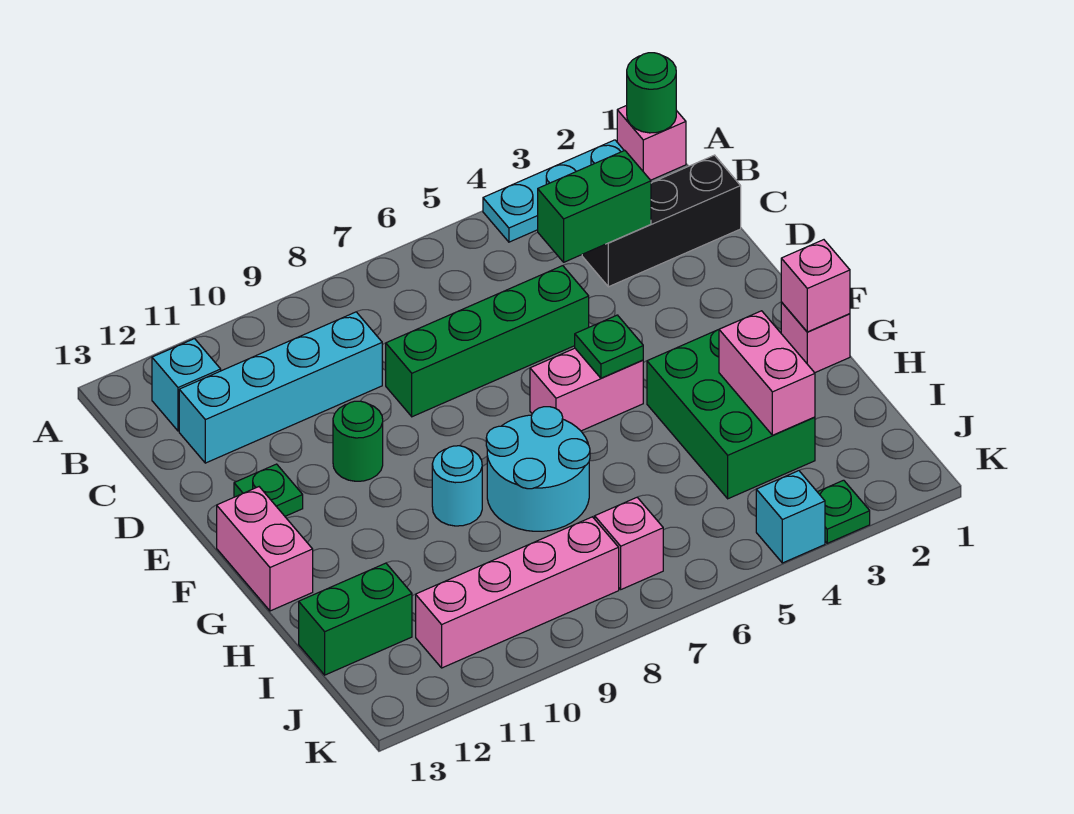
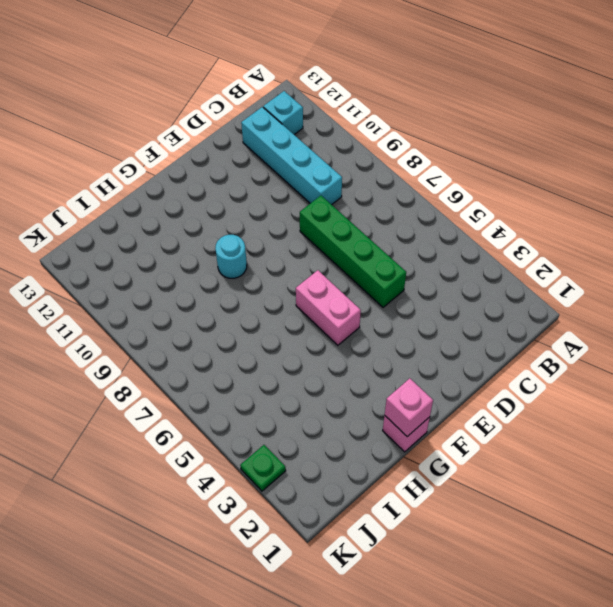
none -> pink brick A1 level 1
none -> cyan plate A2:A4 level 1
none -> black brick C1:C3 level 1

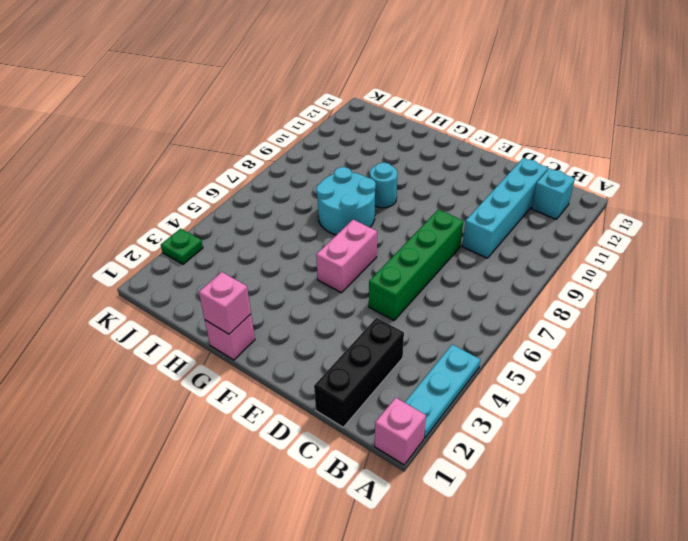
none -> green round brick E10 level 1
none -> green plate E12 level 1
none -> pink brick F13:G13 level 1

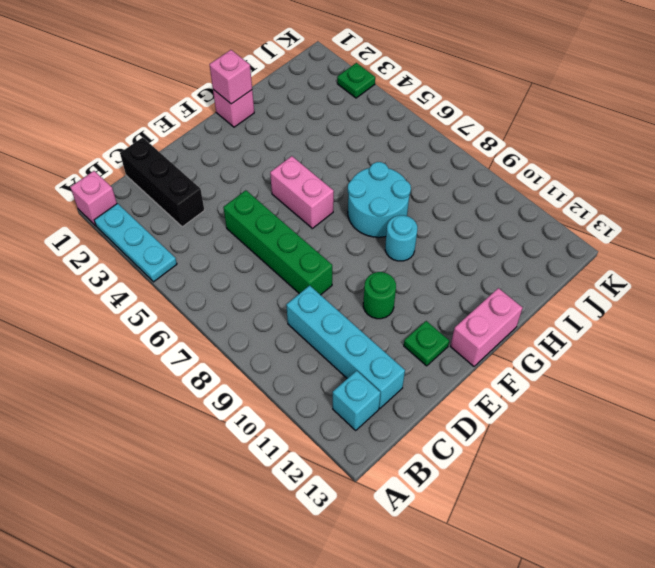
none -> green brick G3:I4 level 1
none -> green brick I12:I13 level 1
none -> pink brick J7 level 1

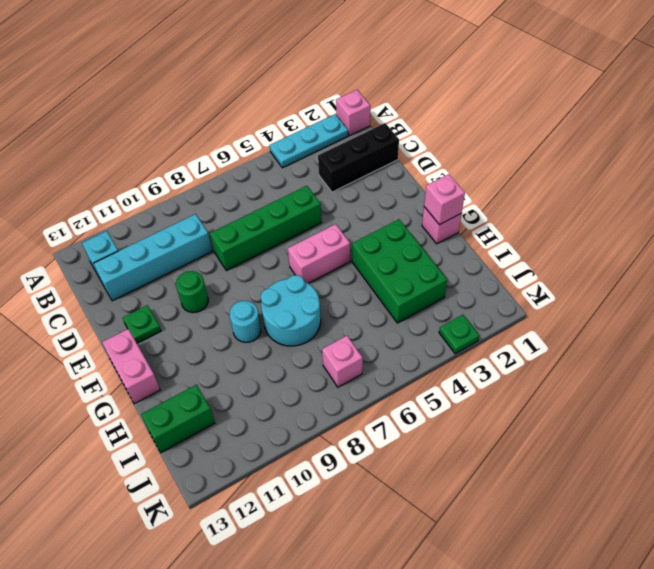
none -> pink brick J8:J11 level 1
none -> cyan brick K4 level 1
none -> green round brick A1 level 2

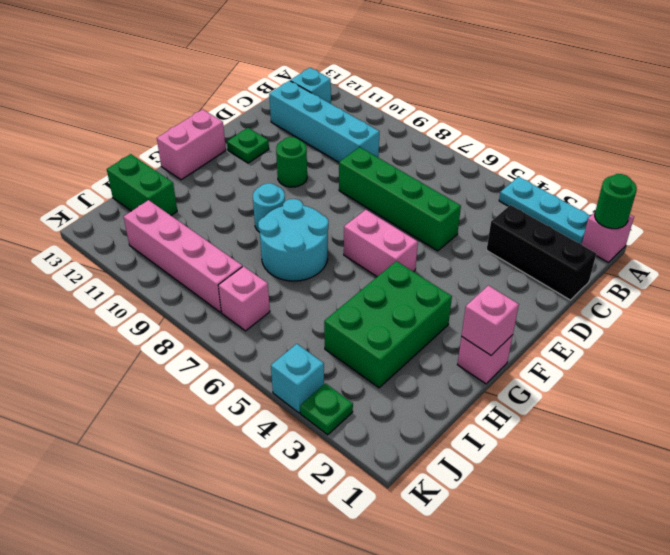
none -> green brick C3:C4 level 2
none -> green plate F5 level 2
none -> pink brick H3:I3 level 2

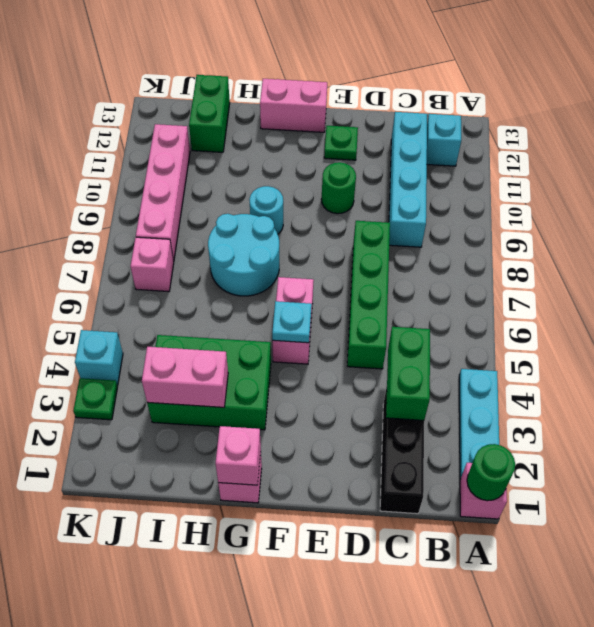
cyan plate F5 level 2 -> green plate F5 level 2

